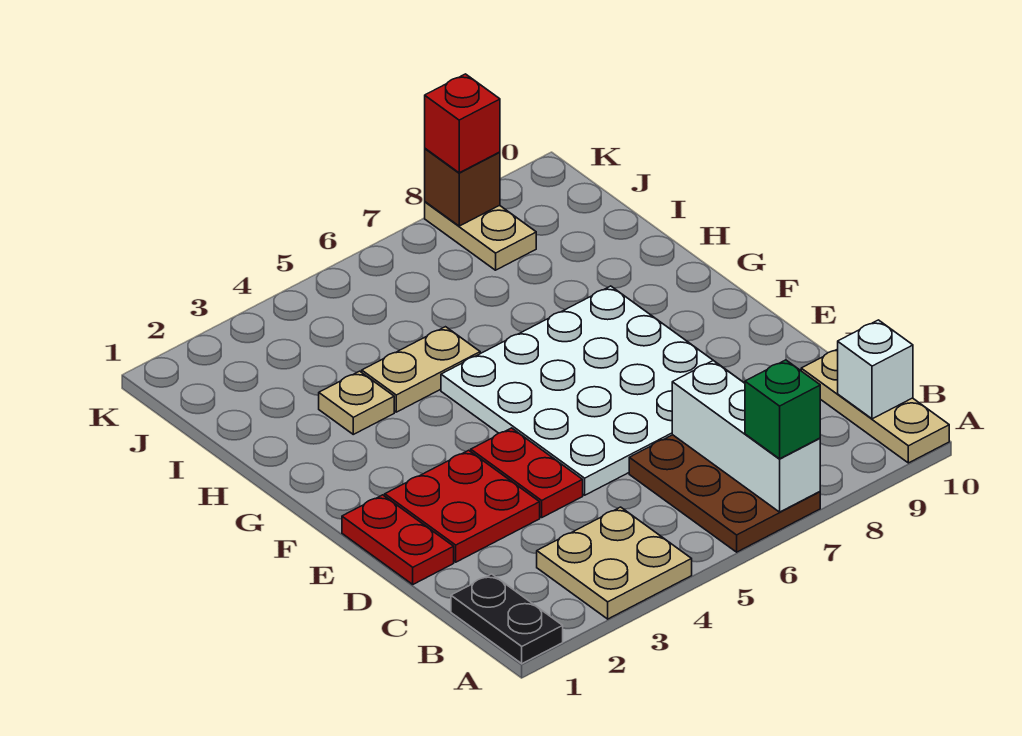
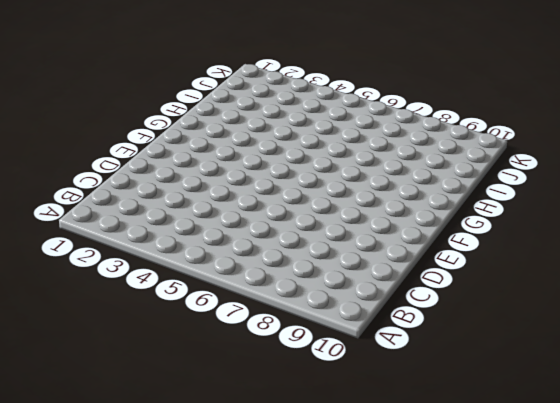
none -> black plate A1:B1 level 1
none -> tan plate A3:B4 level 1
none -> brown plate A6:C7 level 1

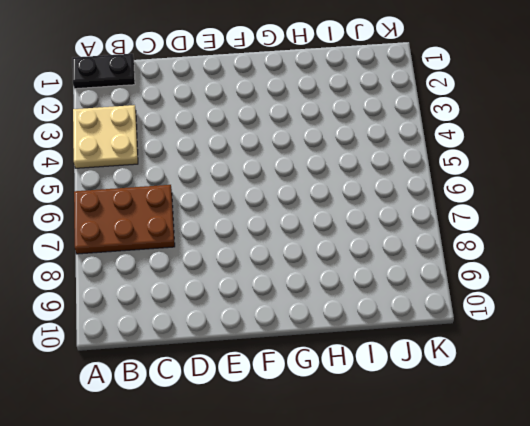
none -> tan plate A10:C10 level 1
none -> red plate D1:E1 level 1
none -> red plate D2:E3 level 1

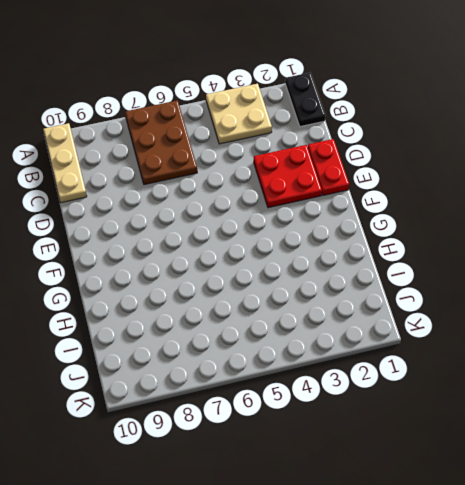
none -> red plate D4:E4 level 1
none -> white plate D5:G8 level 1
none -> tan plate H3 level 1

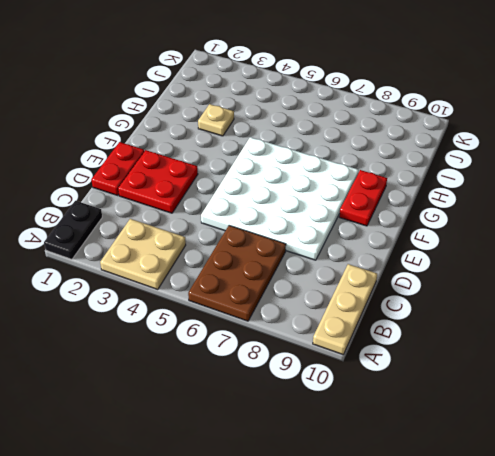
red plate F9:G9 level 1 -> red plate D4:E4 level 1
none -> tan plate H4:H5 level 1
none -> tan plate J8:K8 level 1
none -> white brick A7:C7 level 2

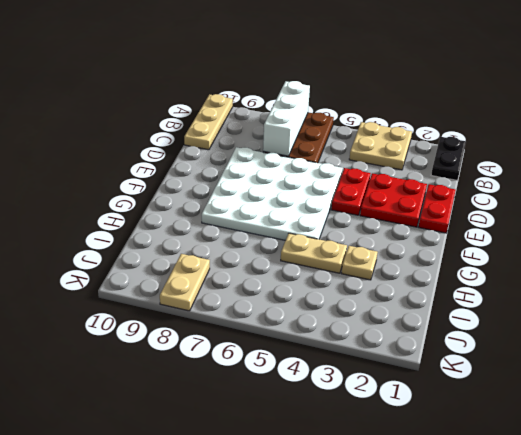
none -> white brick B10 level 2
none -> brown brick K8 level 2
none -> green brick A7 level 3

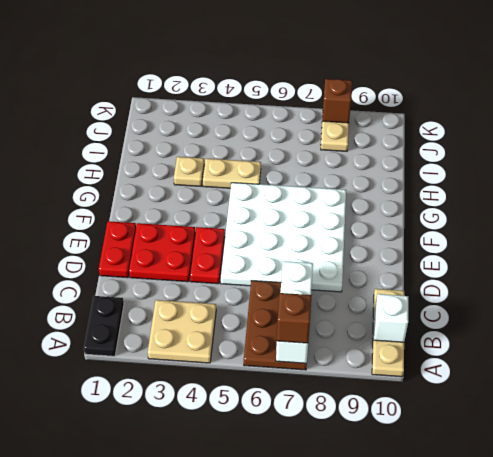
brown brick A7 level 3 -> green brick A7 level 3
none -> red brick K8 level 3

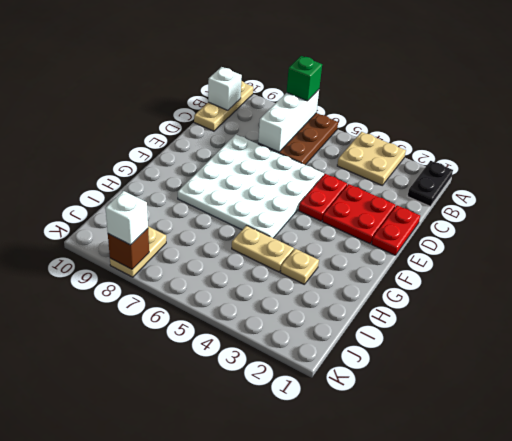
white brick K8 level 3 -> red brick K8 level 3

